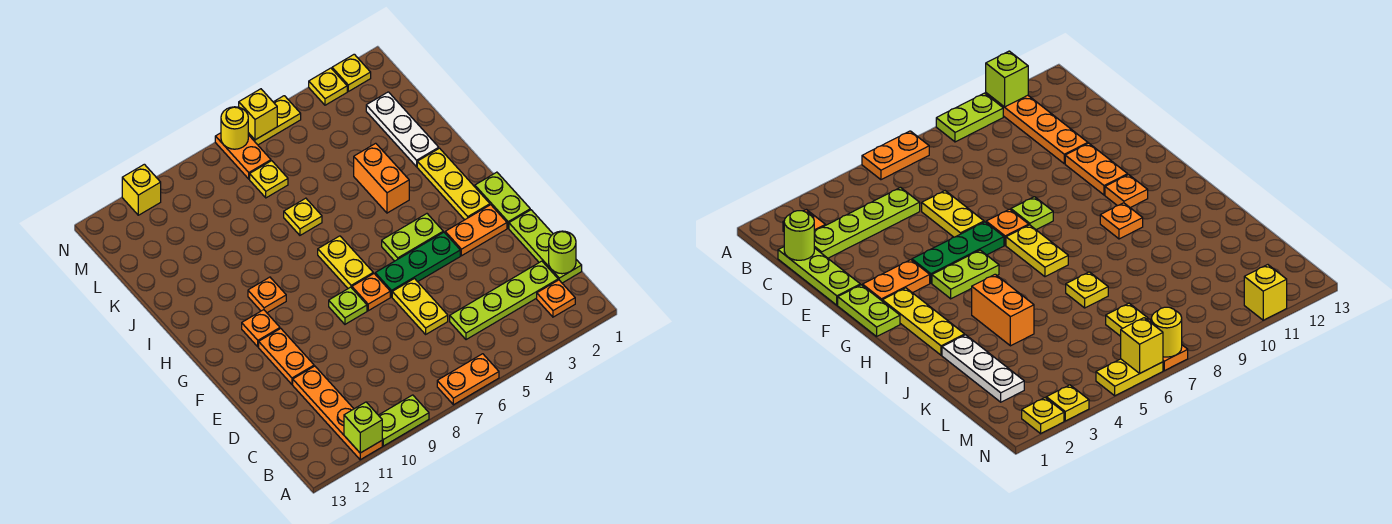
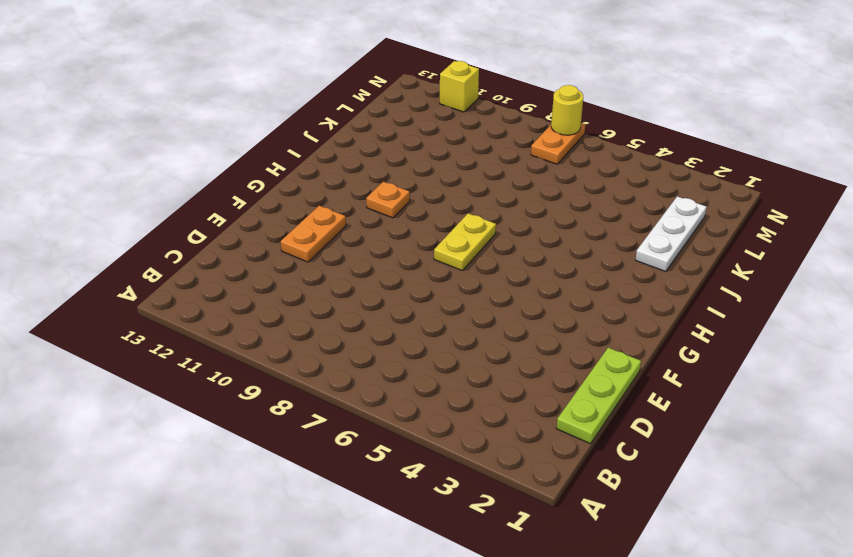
none -> orange plate A6:A7 level 1
none -> lime plate A9:A10 level 1
none -> orange plate A11:D11 level 1
none -> orange plate B2 level 1

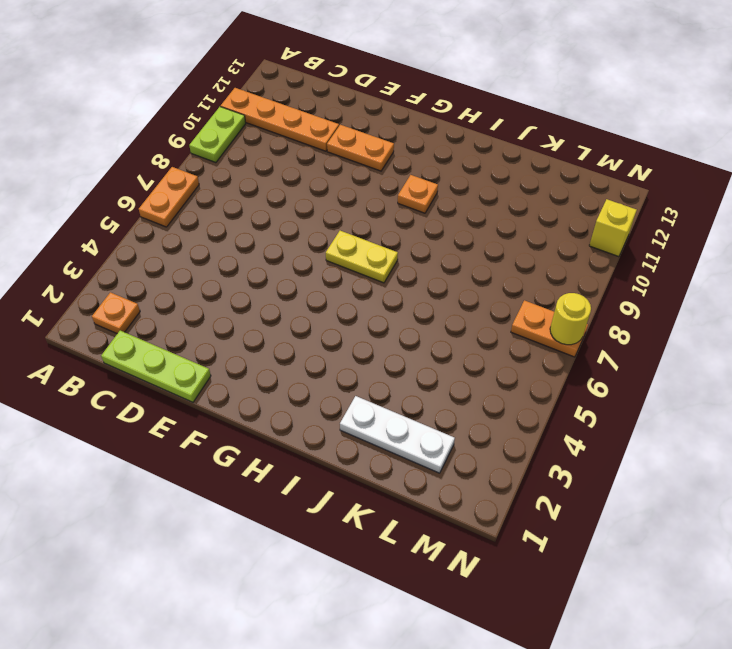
none -> lime plate C2:C5 level 1
none -> yellow plate D6:E6 level 1
none -> lime plate F1:G1 level 1
none -> orange plate F2:F3 level 1

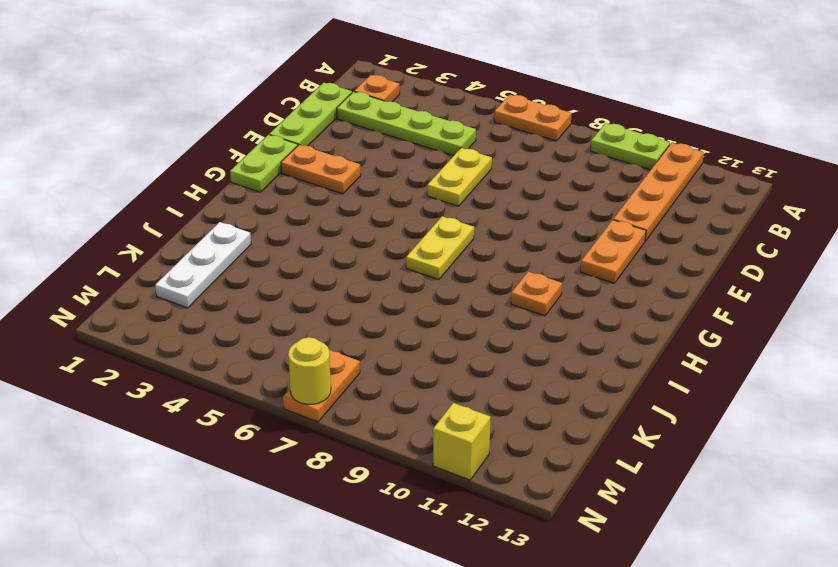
none -> green plate F4:F6 level 1
none -> orange plate F7 level 1
none -> lime plate F8 level 1
none -> yellow plate G2:I2 level 1

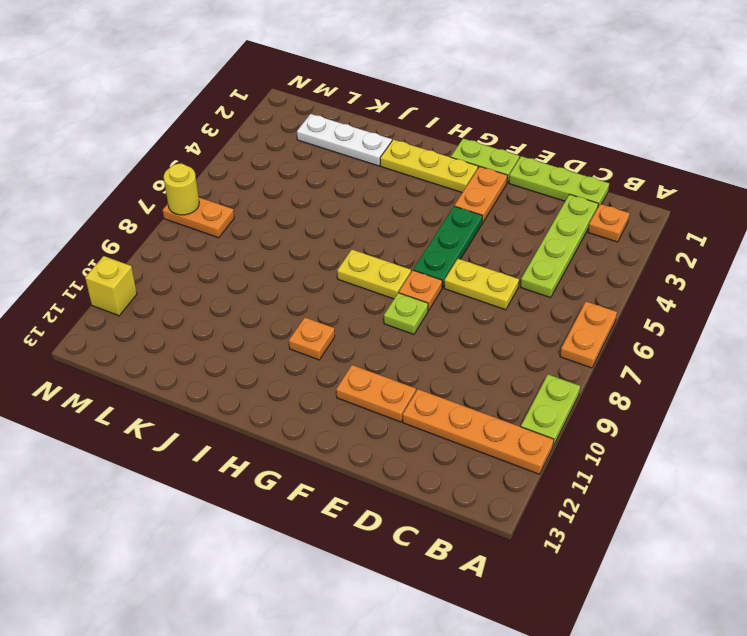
none -> lime plate G4:G5 level 1
none -> orange plate G11 level 1
none -> orange brick I4:J4 level 1
none -> yellow plate J7 level 1

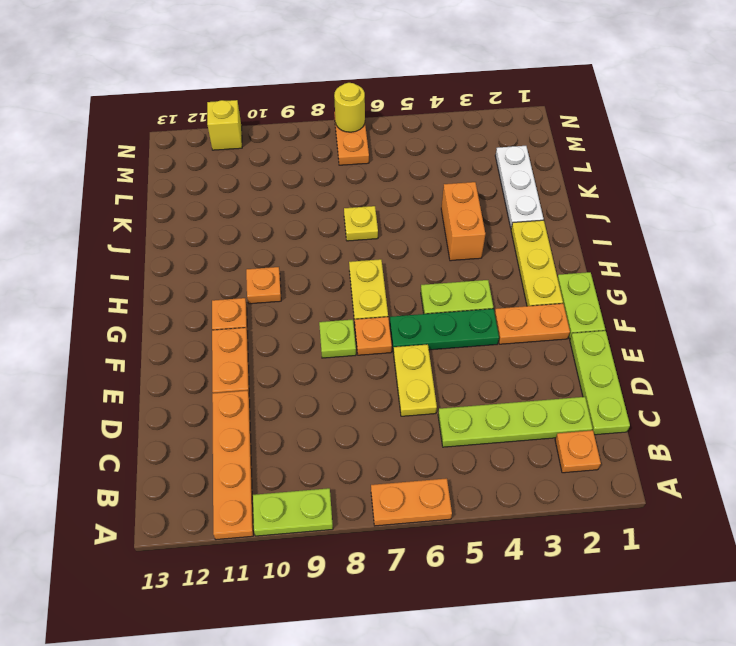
none -> yellow plate L7 level 1
none -> yellow plate N2 level 1
none -> yellow plate N3 level 1
none -> yellow plate N5:N6 level 1

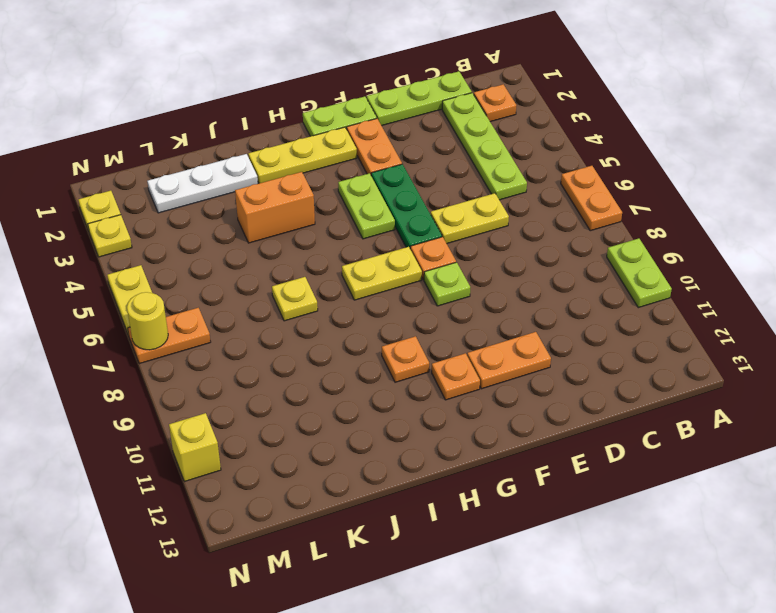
none -> orange plate A11:D11 level 1
none -> yellow plate L7 level 1
none -> lime brick A11 level 2
none -> lime round brick C1 level 2

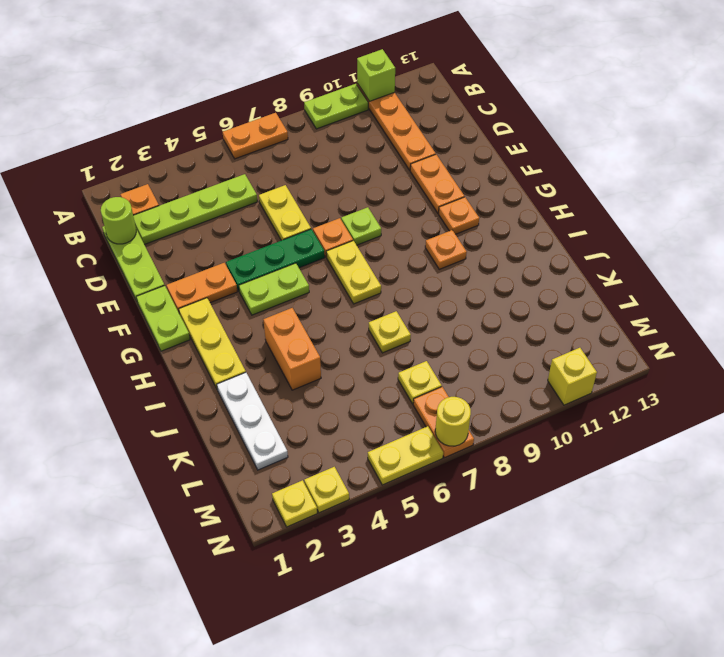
none -> yellow brick N6 level 2

